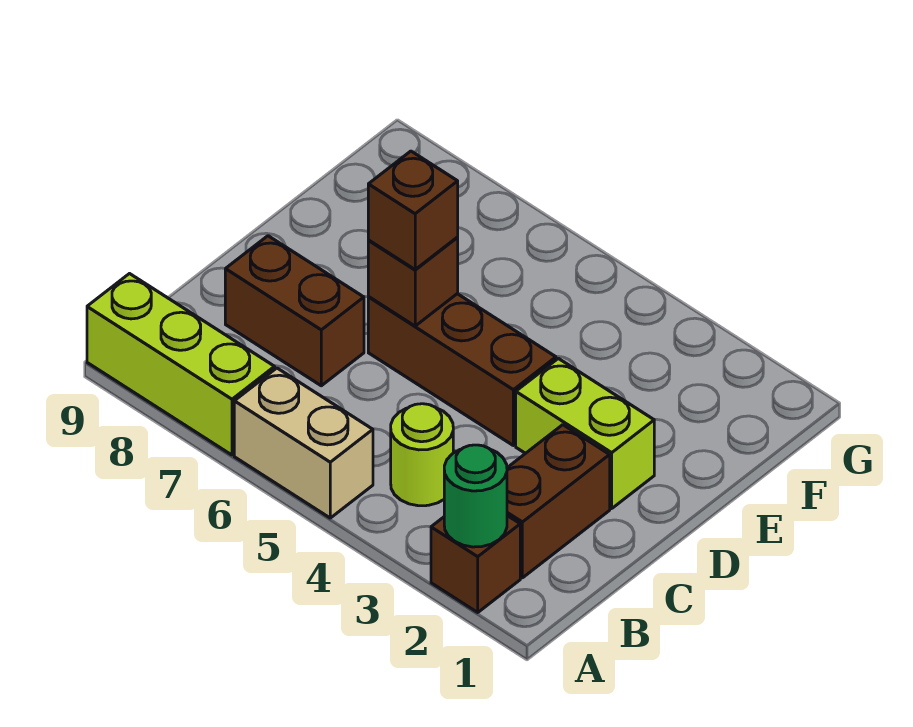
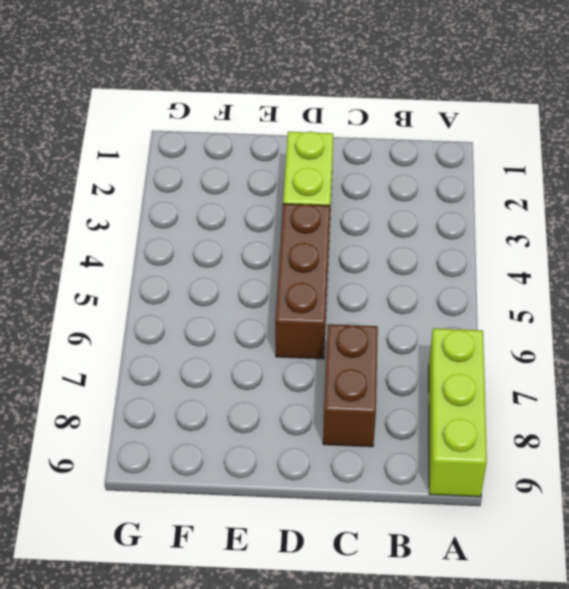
none -> brown brick A2 level 1
none -> tan brick A5:A6 level 1

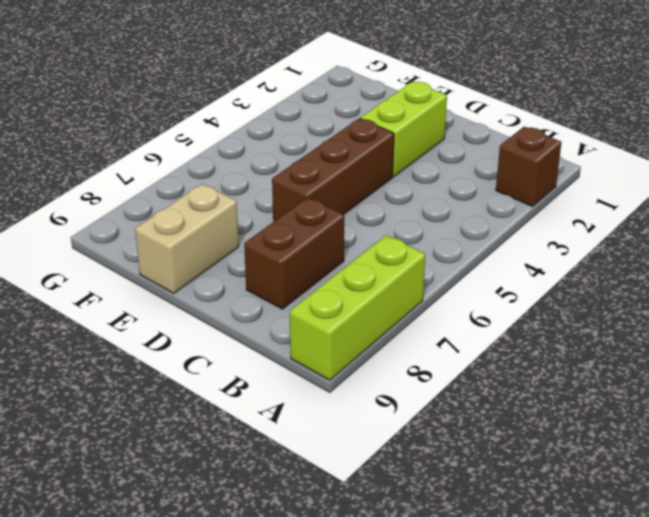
tan brick E8:E9 level 1 -> tan brick A5:A6 level 1
none -> brown brick B2:C2 level 1
none -> lime round brick B4 level 1

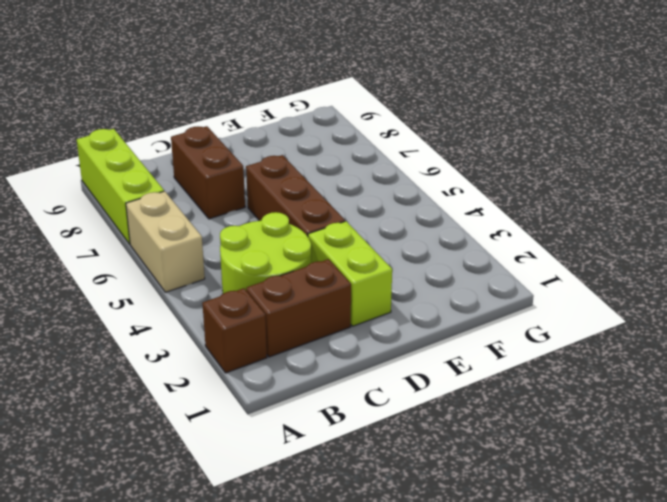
lime round brick B3:C4 level 1 -> lime round brick B4 level 1
none -> green round brick A2 level 2
none -> brown brick D6 level 2

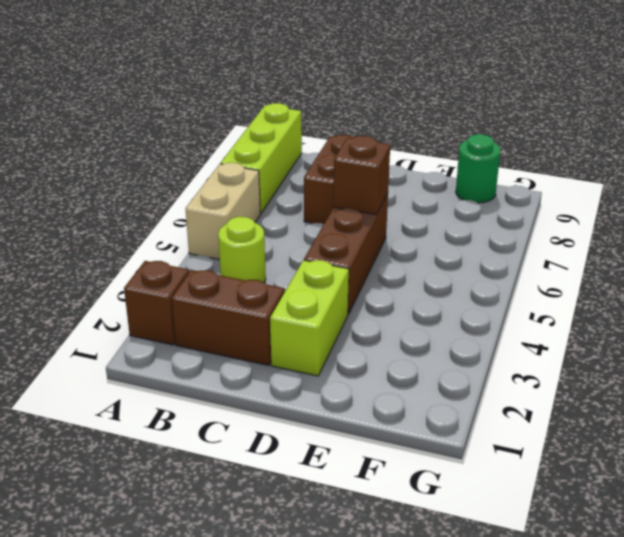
green round brick F9 level 1 -> green round brick A2 level 2
none -> brown brick D6 level 3

